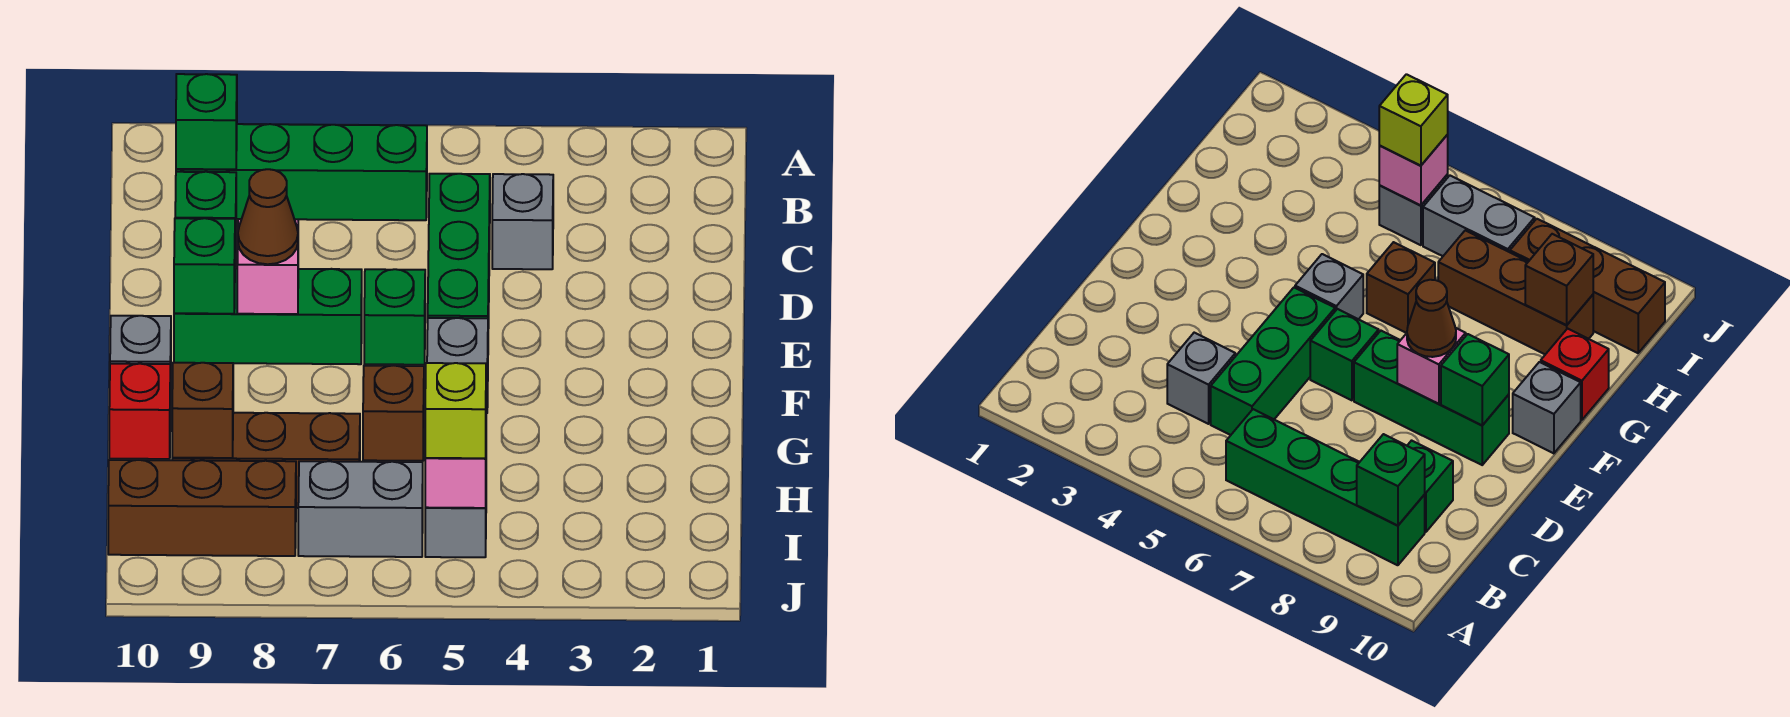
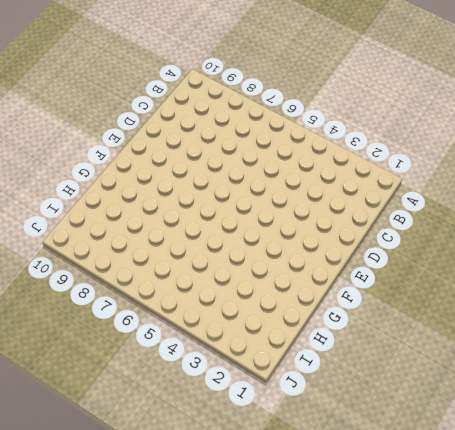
none -> green brick B6:B9 level 1
none -> grey brick C4 level 1
none -> green brick C5:E5 level 1

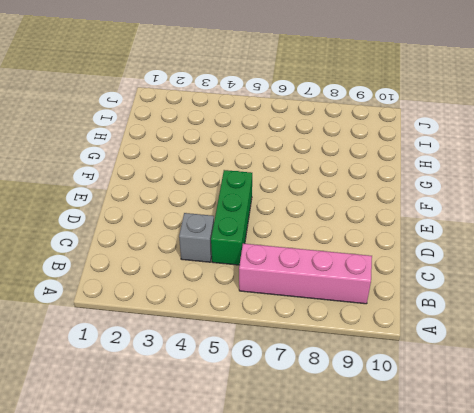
pink brick B6:B9 level 1 -> green brick B6:B9 level 1
none -> green brick C9 level 1
none -> green brick E6 level 1
none -> green brick E7:E9 level 1

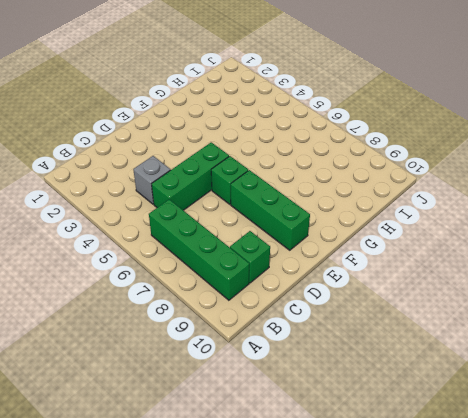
none -> grey brick F5 level 1
none -> grey brick F10 level 1
none -> brown brick G6 level 1

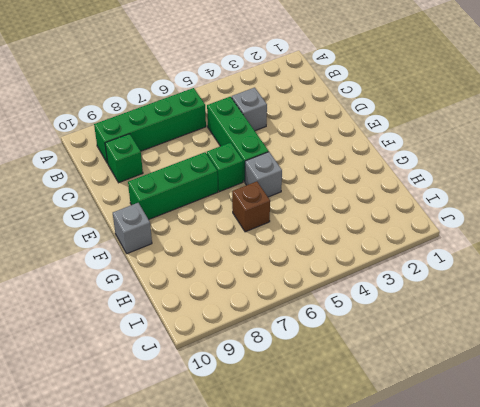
none -> red brick G10 level 1
none -> brown brick H7:H9 level 1
none -> grey brick I5 level 1

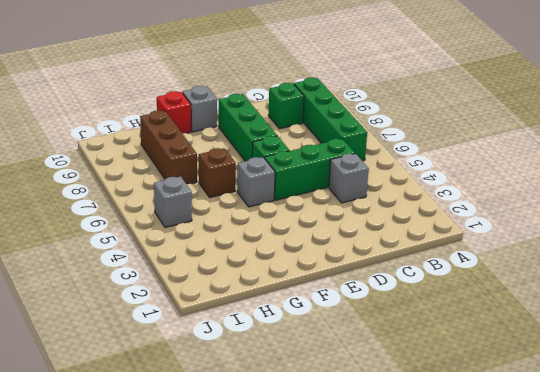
none -> grey brick I6:I7 level 1
none -> brown brick I8:I10 level 1
none -> green brick B9 level 2

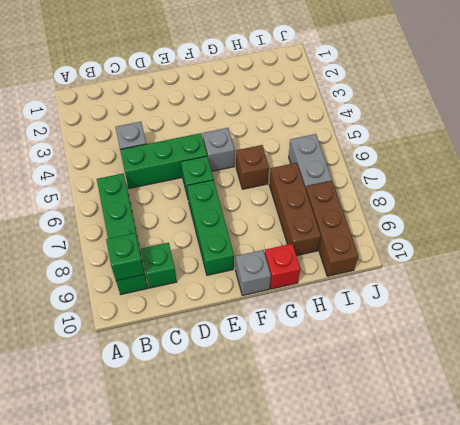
none -> grey brick I5 level 1
none -> pink brick E8 level 2
none -> green brick E9 level 2

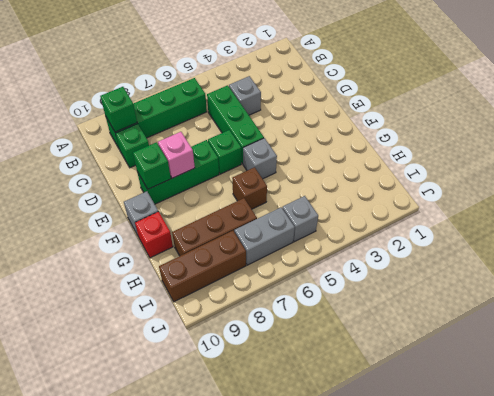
none -> brown brick H9 level 2
none -> pink brick I5 level 2
none -> brown cone E8 level 3

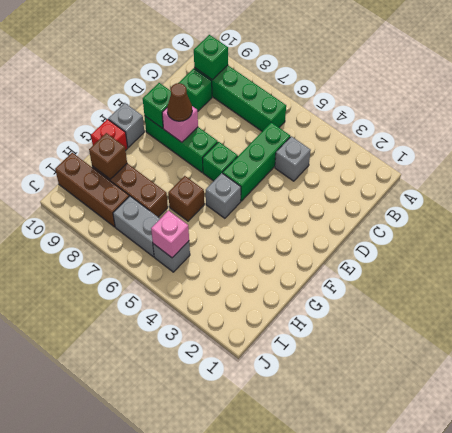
none -> lime brick I5 level 3

